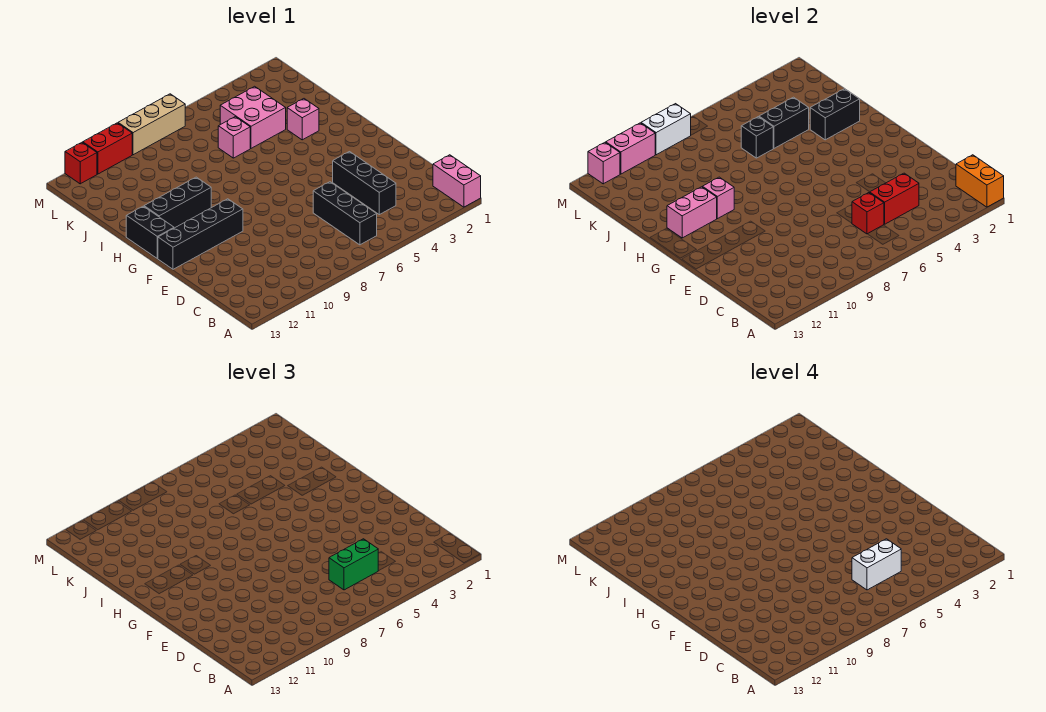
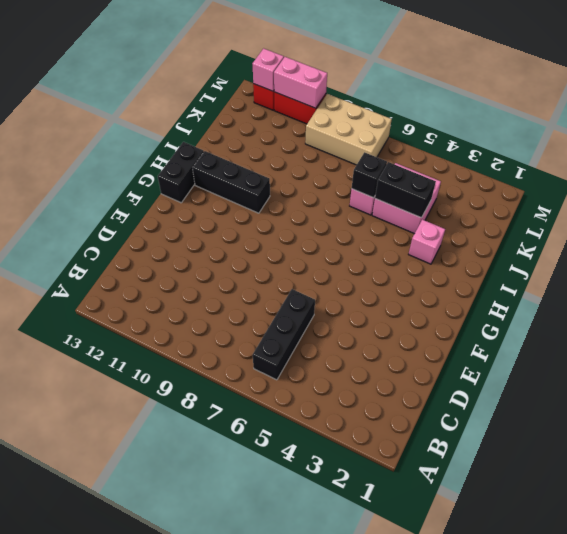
tan brick L7:M9 level 1 -> tan brick M7:M9 level 1
none -> pink brick A1:B1 level 1
none -> black brick C4:E4 level 1
none -> black brick F10:F13 level 1

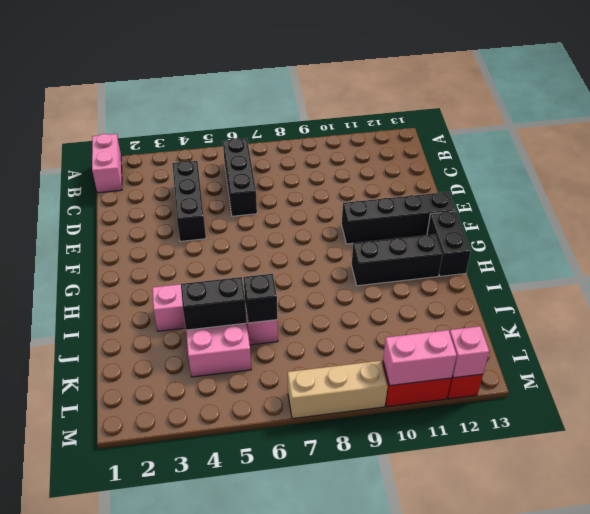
none -> orange brick A1:B1 level 2
none -> red brick C4:C5 level 2
none -> red brick C6 level 2

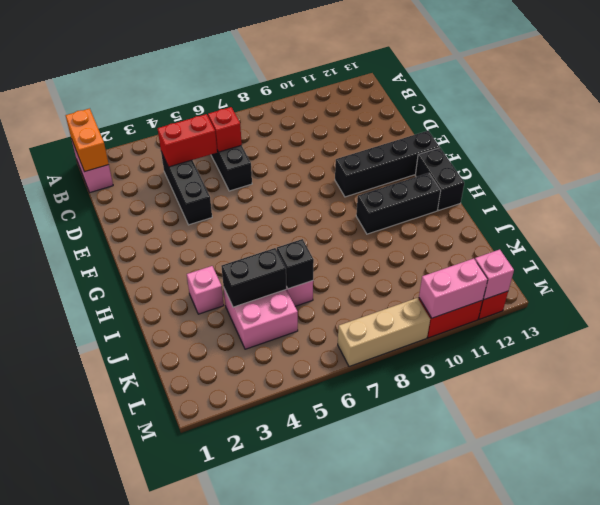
none -> pink brick H10 level 2
none -> pink brick H11:H12 level 2
none -> black brick I2:I3 level 2

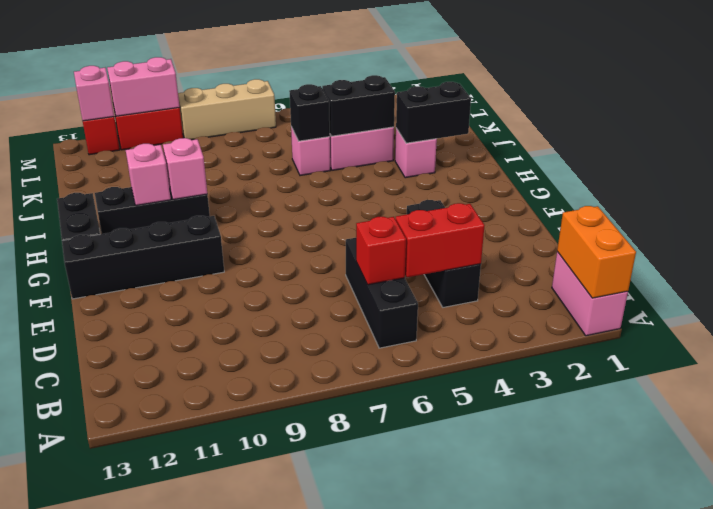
pink brick H11 level 2 -> pink brick H11:H12 level 2
none -> white brick M8:M9 level 2
none -> green brick C5:C6 level 3
none -> white brick C5:C6 level 4

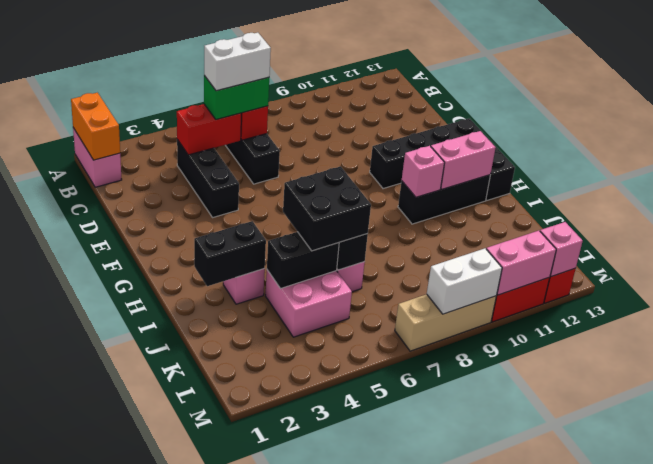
black brick I5:J6 level 3 -> none

